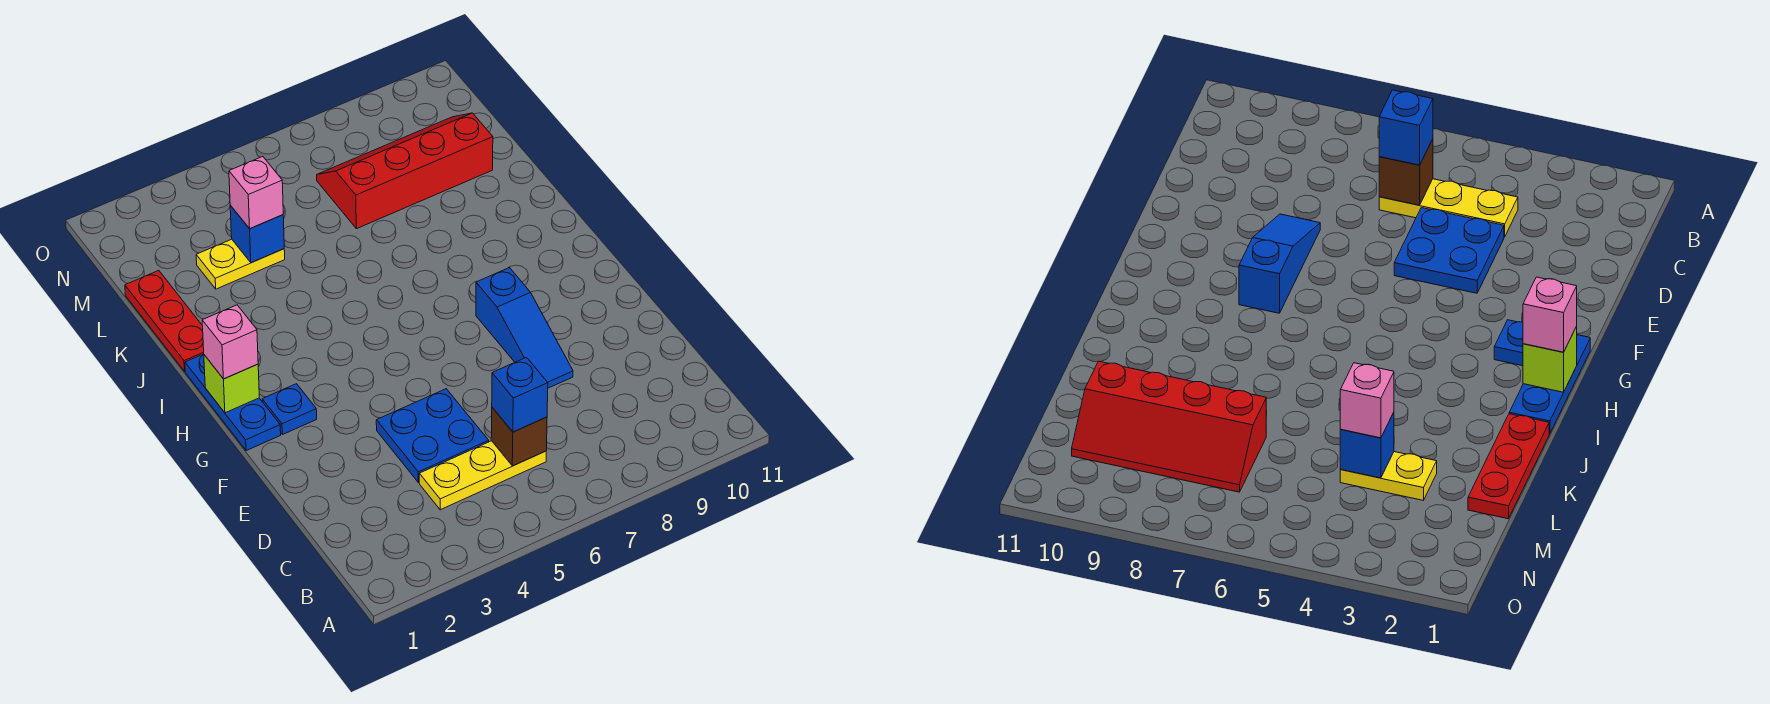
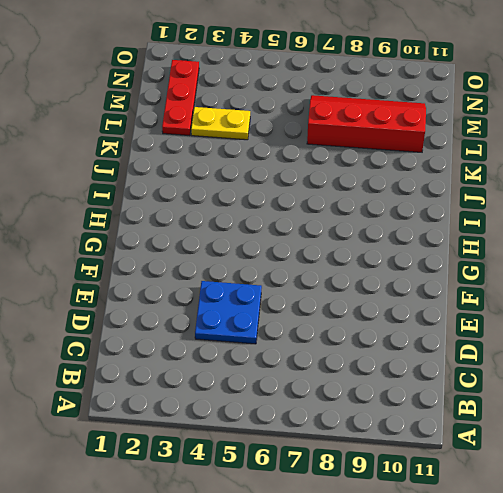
red plate L2:N2 level 1 -> red plate J1:L1 level 1
none -> yellow plate C4:C6 level 1
none -> blue slope E8:G8 level 1 top G
none -> blue plate G1:I1 level 1

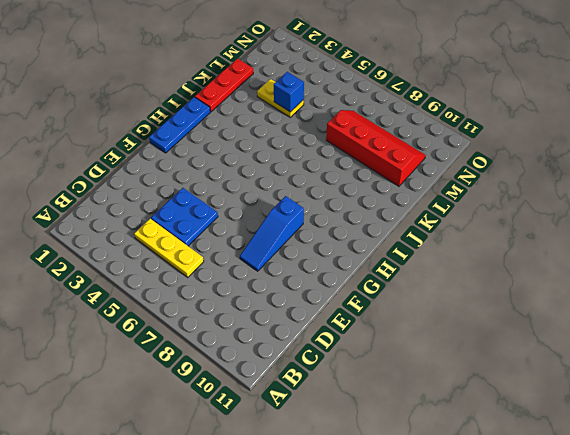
none -> blue plate G2 level 1
none -> brown brick C6 level 2
none -> lime brick H1 level 2

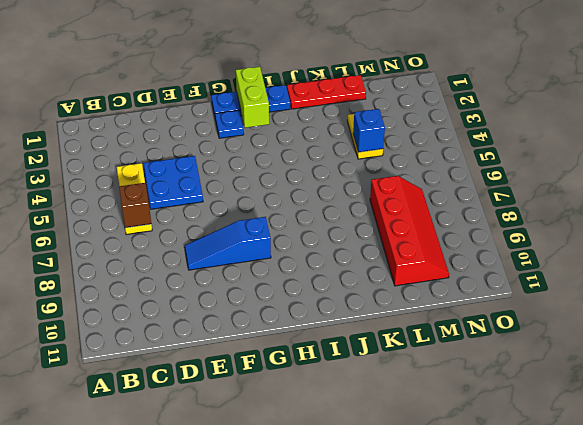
lime brick H1:H2 level 2 -> lime brick H1 level 2
none -> blue brick C6 level 3
none -> pink brick H1 level 3
none -> pink brick L4 level 3

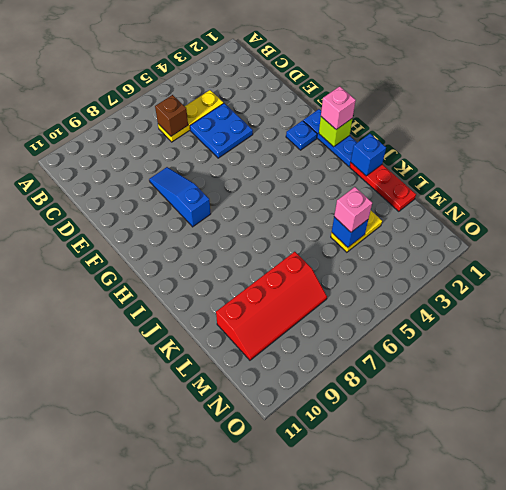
blue brick J1 level 2 -> blue brick C6 level 3

